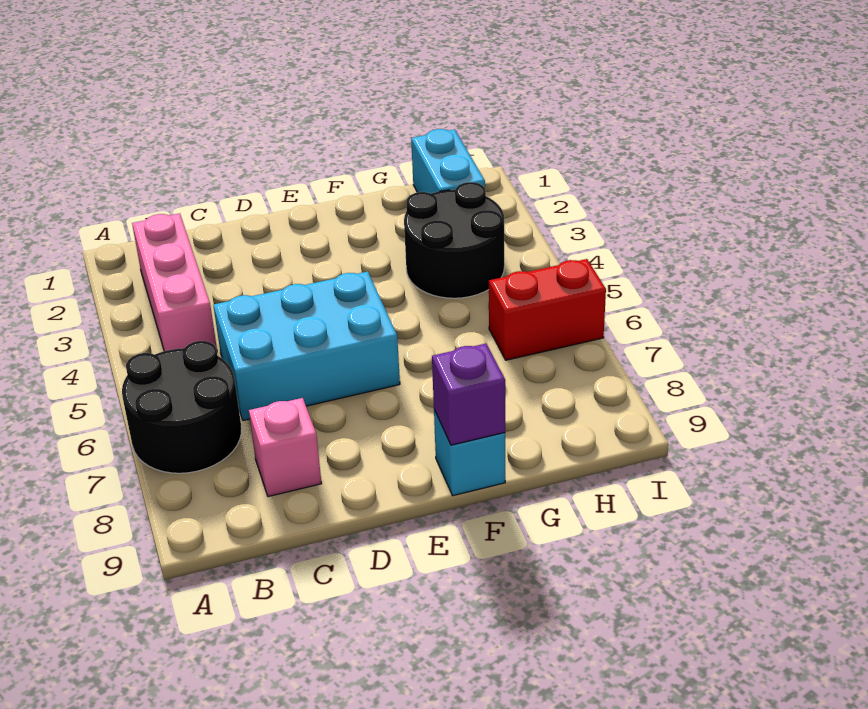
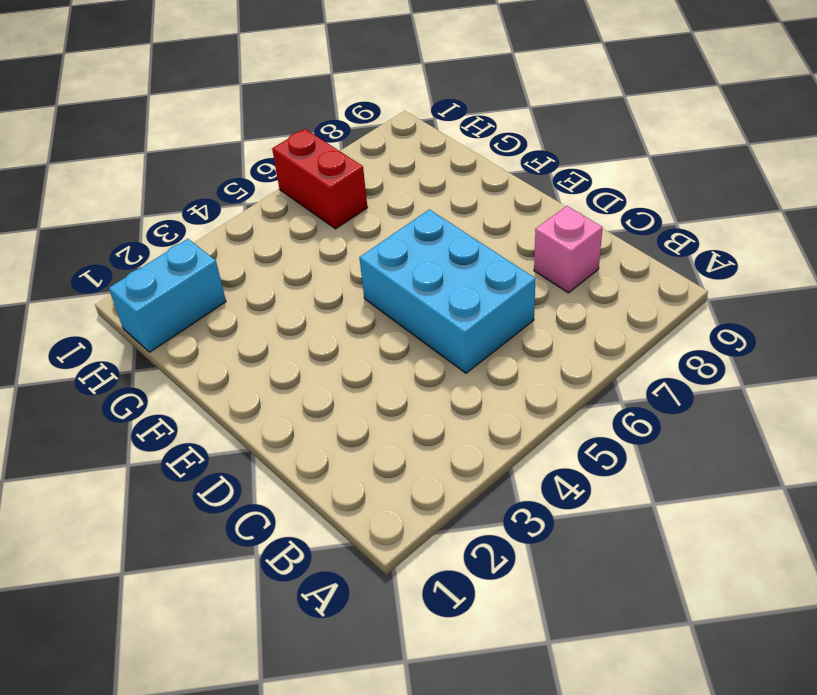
none -> black round brick A6:B7 level 1
none -> pink brick B2:B4 level 1

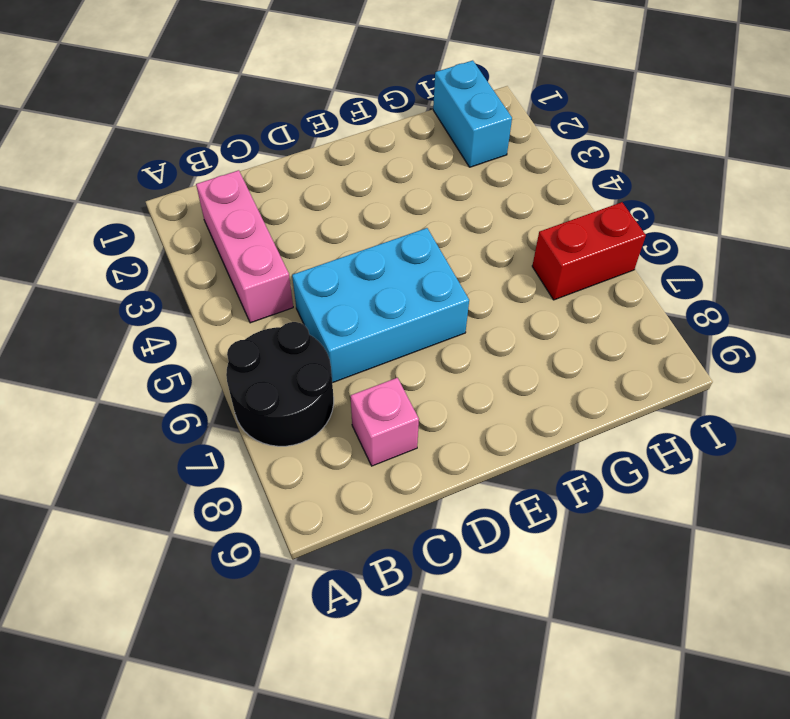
none -> cyan brick F9 level 1
none -> black round brick G3:H4 level 1

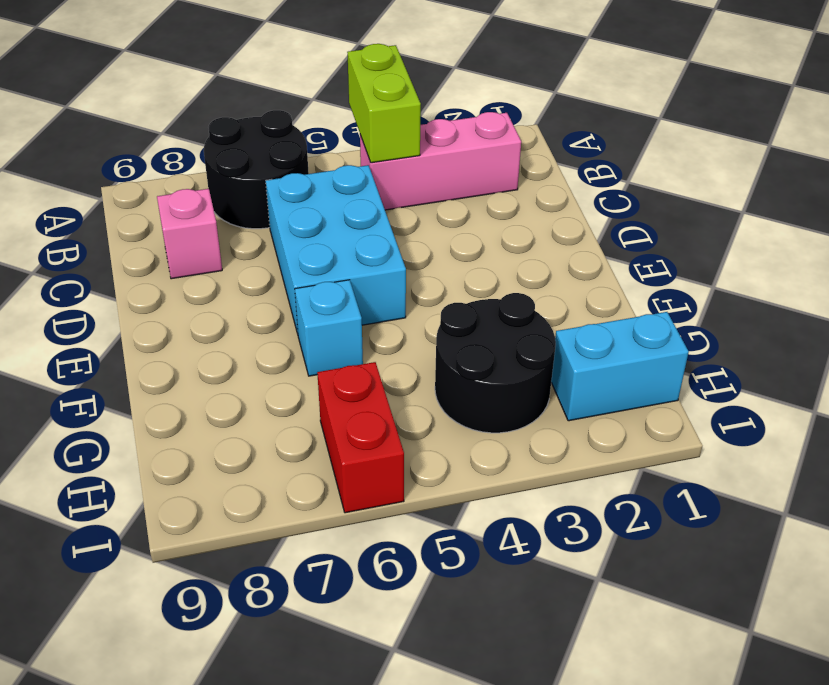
lime brick A4:B4 level 2 -> none
cyan brick F6 level 1 -> cyan brick F9 level 1
none -> purple brick F9 level 2

